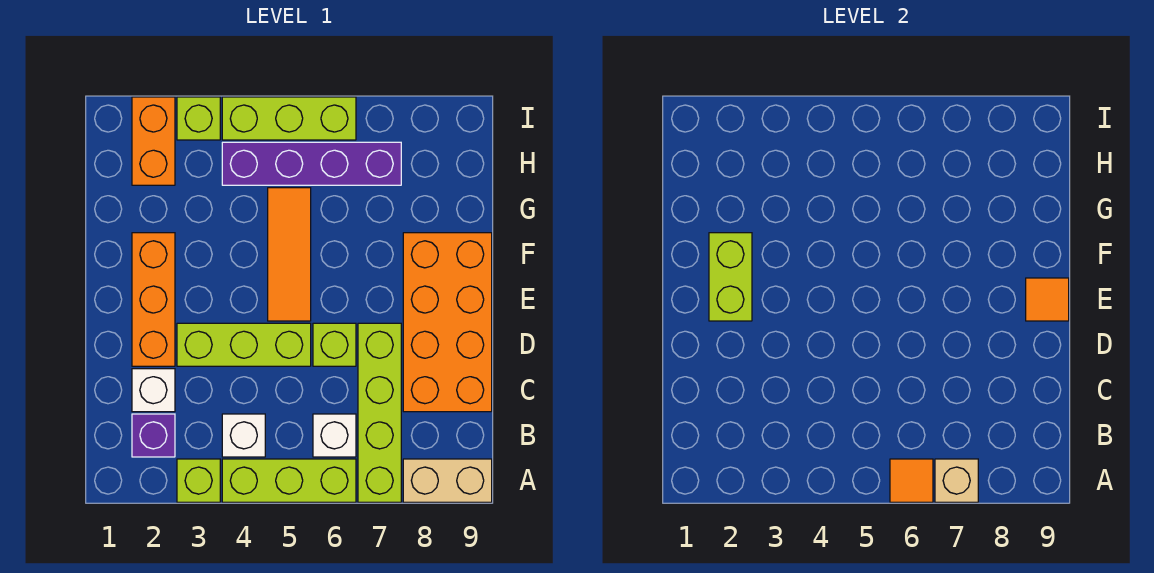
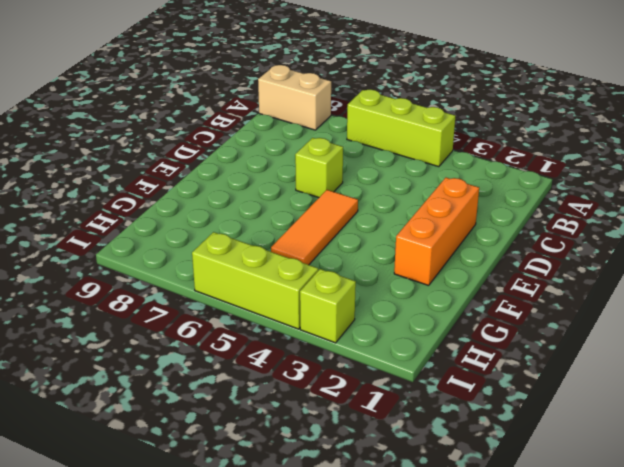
none -> lime brick A3 level 1
none -> lime brick A7:D7 level 1
none -> purple brick B2 level 1

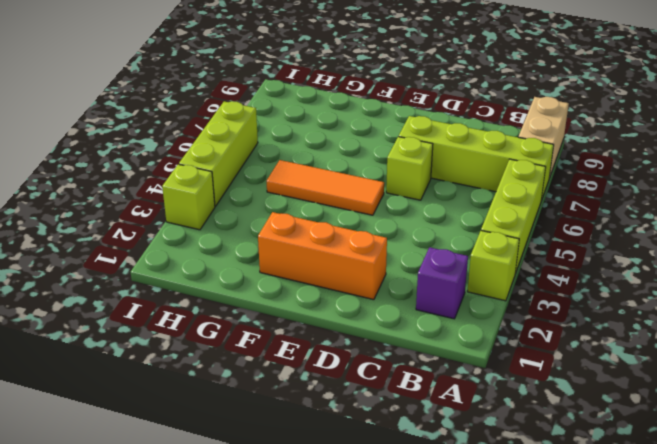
none -> white brick B4 level 1
none -> white brick B6 level 1
none -> white brick C2 level 1

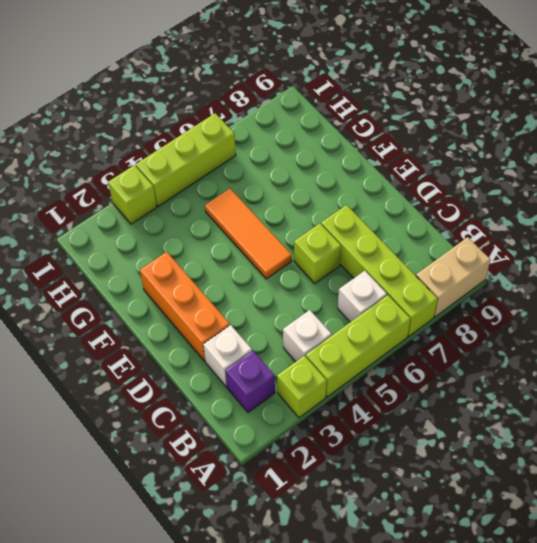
none -> orange brick C8:F9 level 1
none -> lime brick D3:D5 level 1
none -> orange brick H2:I2 level 1

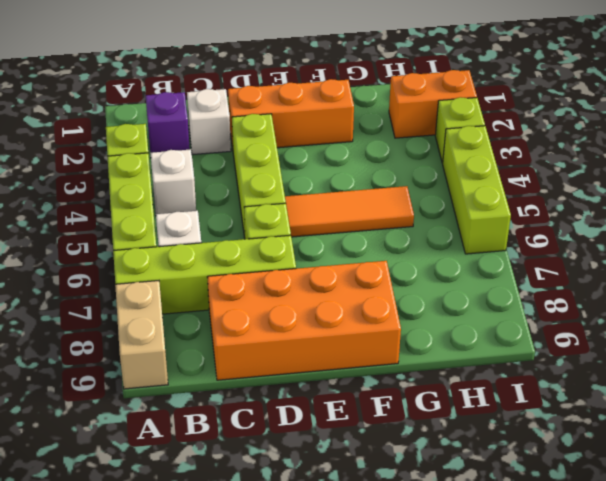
none -> purple brick H4:H7 level 1
none -> orange tile A6 level 2
none -> tan brick A7 level 2

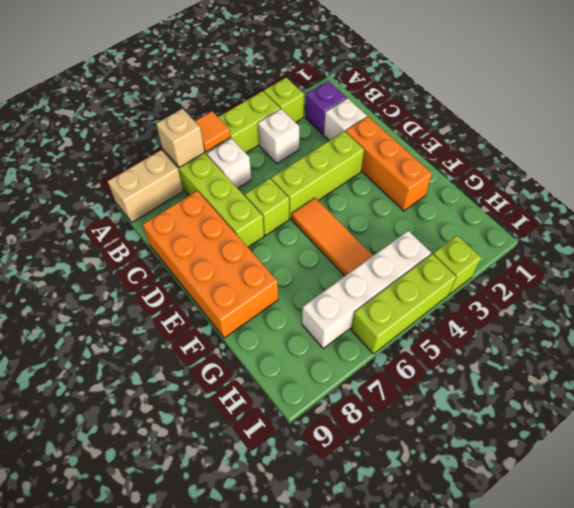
white brick H4:H7 level 1 -> purple brick H4:H7 level 1
none -> orange brick H2:I2 level 1
none -> lime brick E2:F2 level 2
none -> orange tile E9 level 2

